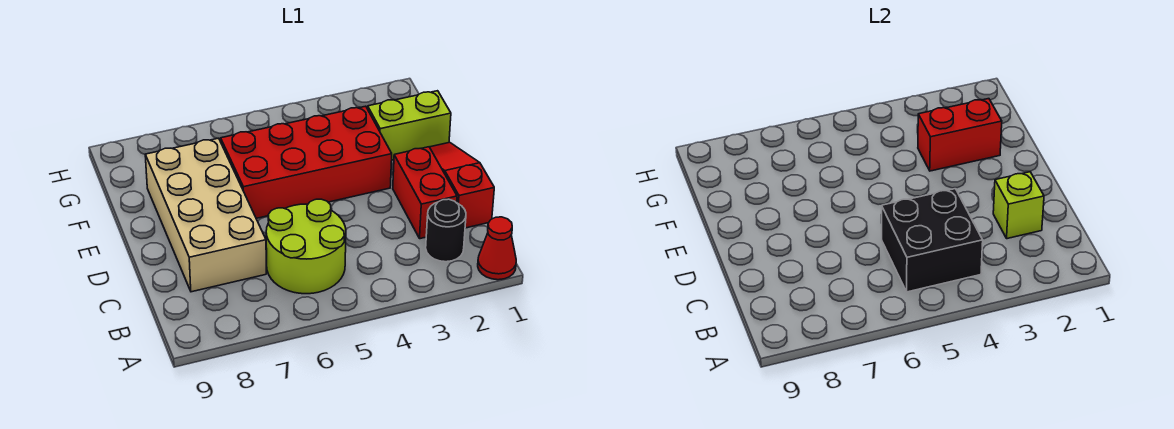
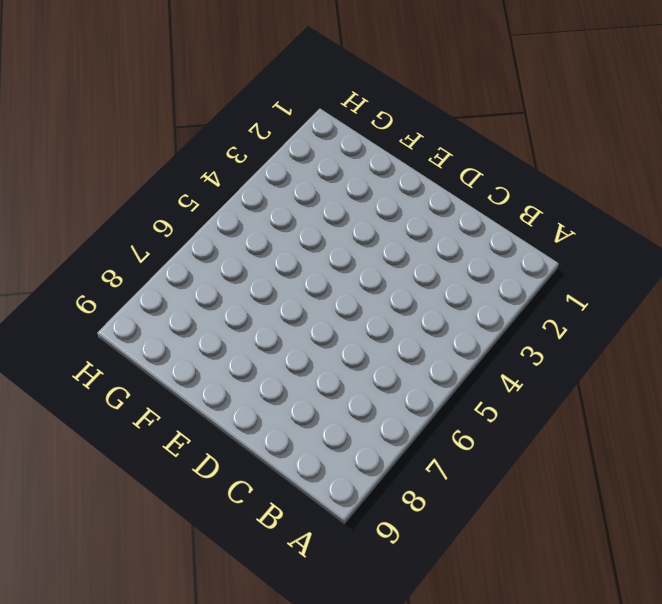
none -> red cone A1 level 1
none -> black round brick B2 level 1

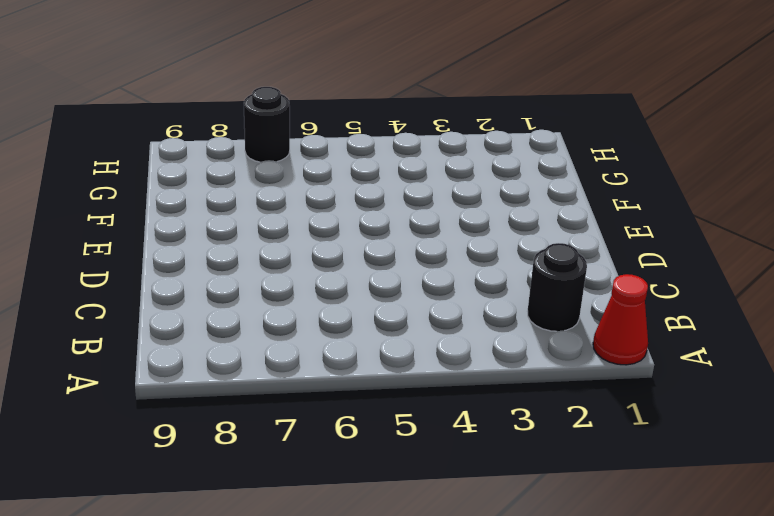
black round brick H7 level 1 -> none
none -> lime round brick B5:C6 level 1
none -> red slope C1:E1 level 1 top C

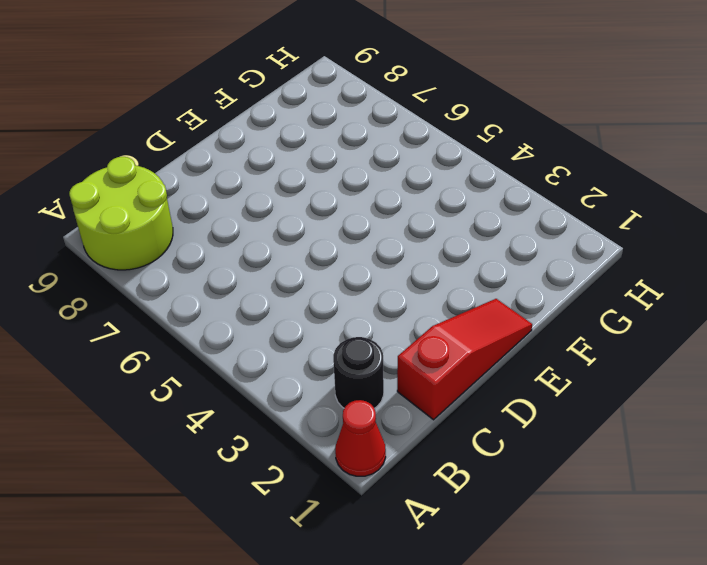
lime round brick A8:B9 level 1 -> lime round brick B5:C6 level 1
none -> red brick C2:D2 level 1
none -> tan brick C7:F8 level 1

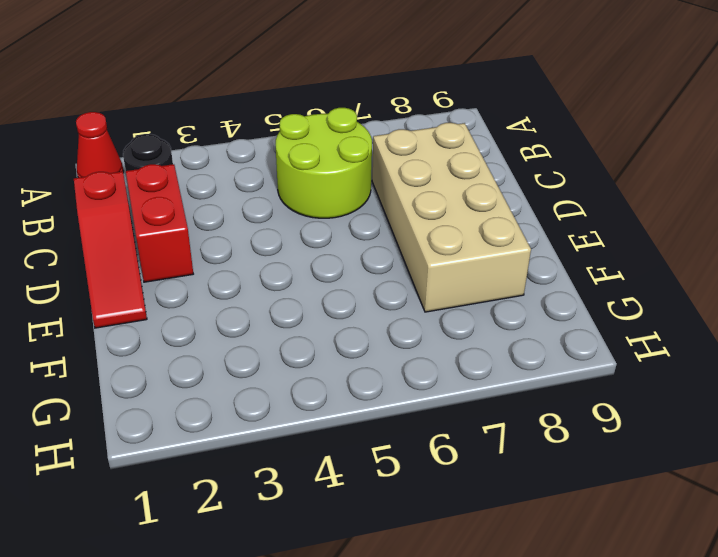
none -> red brick E3:F6 level 1
none -> lime brick F1:F2 level 1

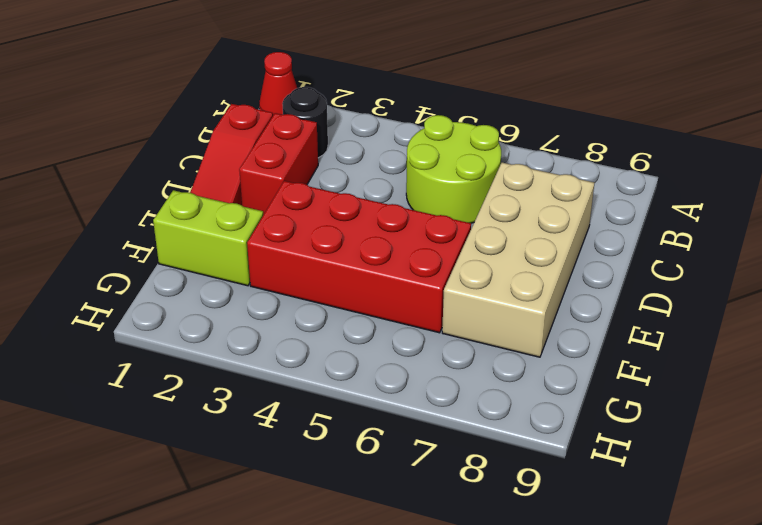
none -> black brick B4:C5 level 2
none -> lime brick C2 level 2

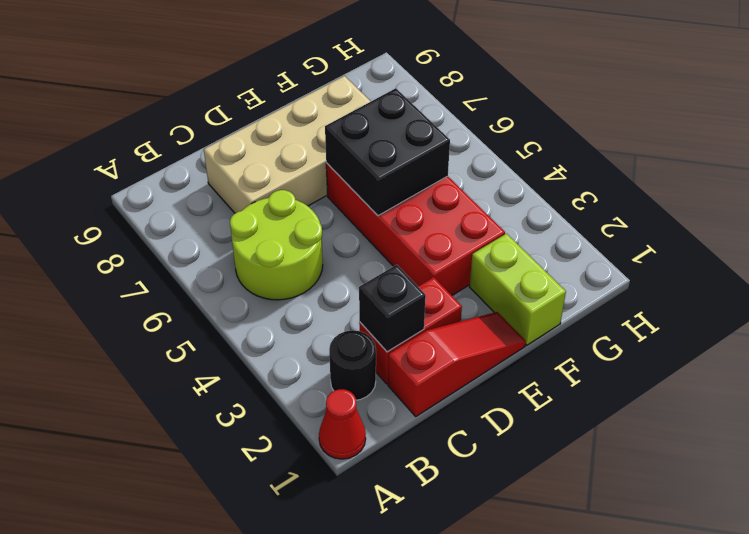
black brick C2 level 2 -> lime brick C2 level 2
black brick E5:F6 level 2 -> black brick B4:C5 level 2
none -> red brick F2:F3 level 2

